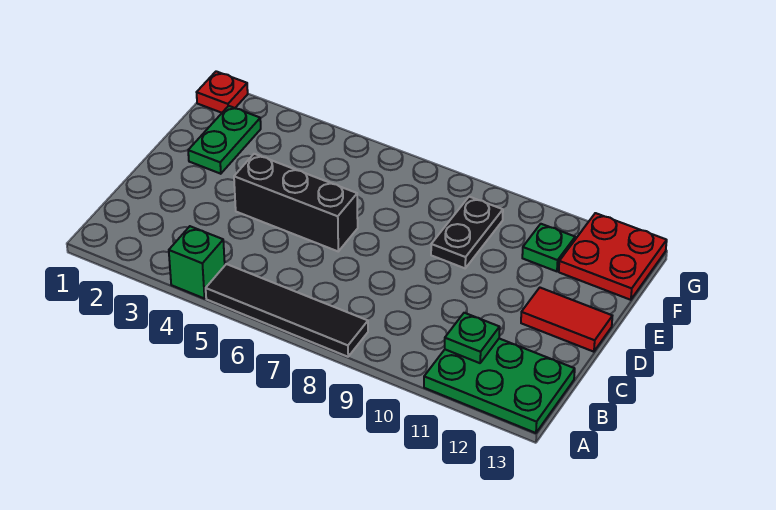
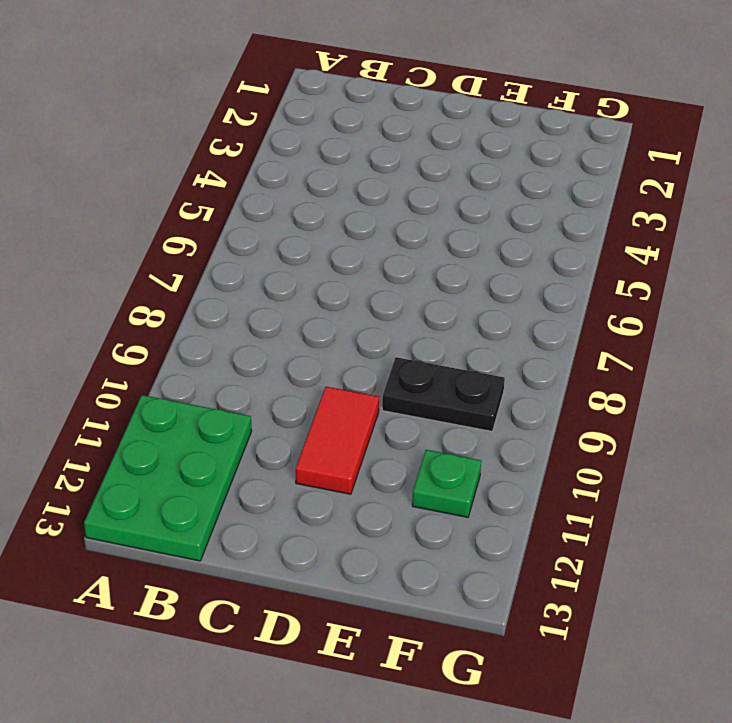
red tile D10:D11 level 1 -> red tile D12:D13 level 1
none -> green brick A4 level 1
none -> black tile A5:A8 level 1

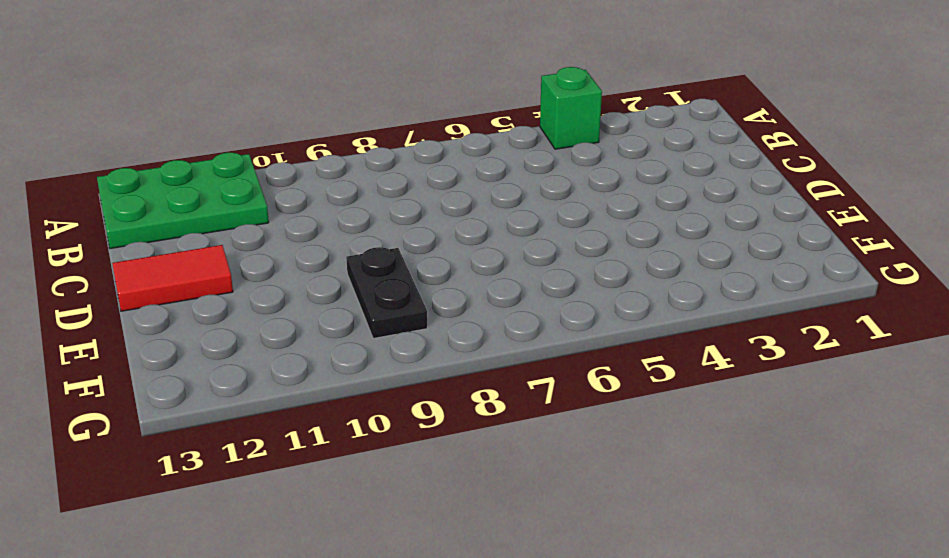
none -> black tile A5:A8 level 1
none -> black brick D4:D6 level 1

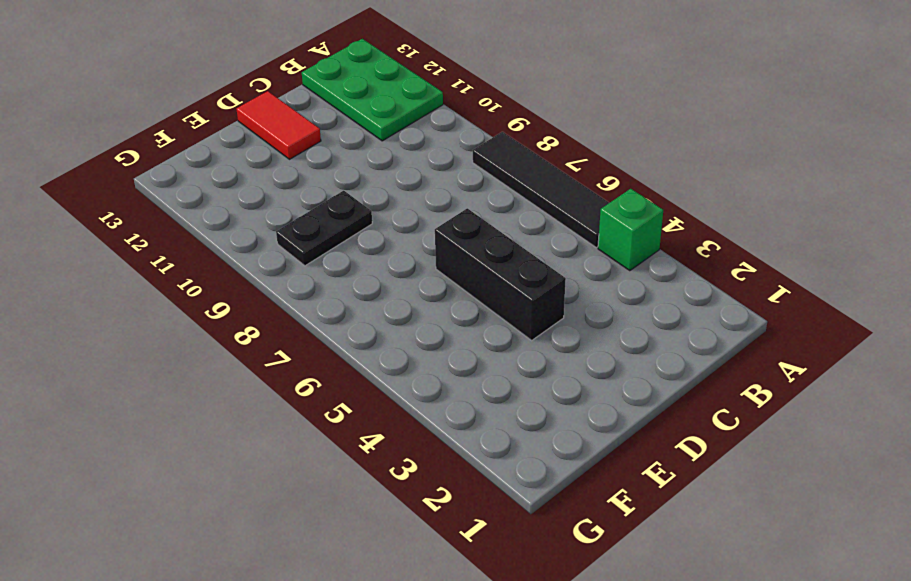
none -> green plate E2:F2 level 1
none -> green plate F11 level 1

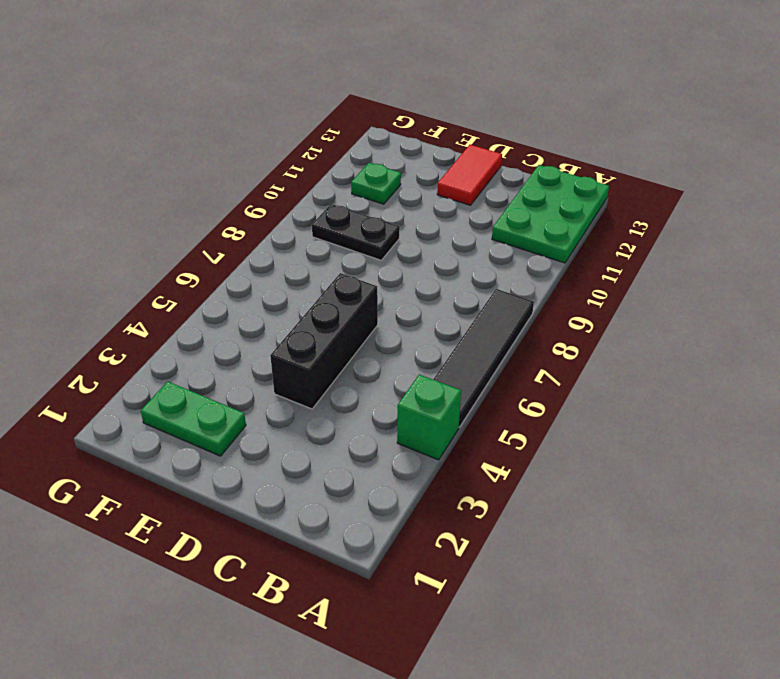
none -> red plate F12:G13 level 1
none -> red plate G1 level 1

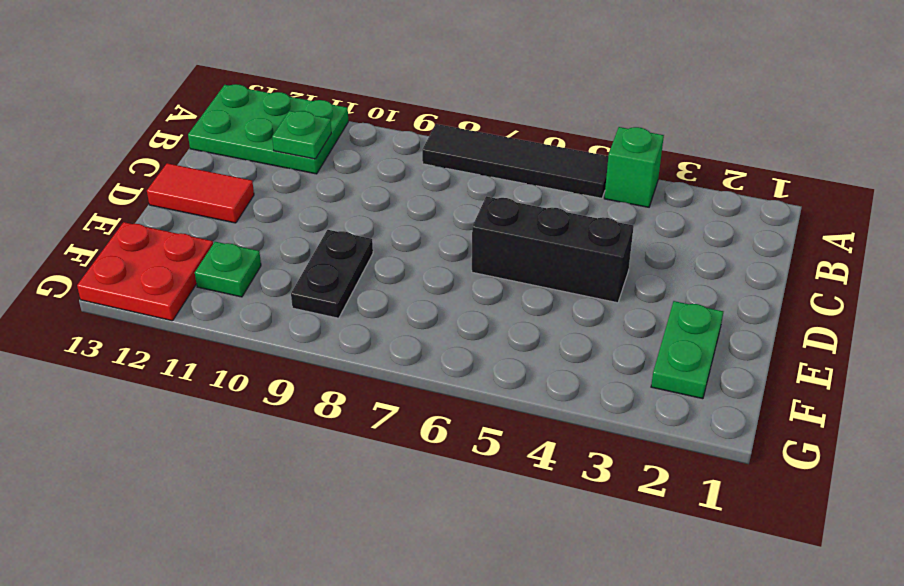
none -> red plate G1 level 1

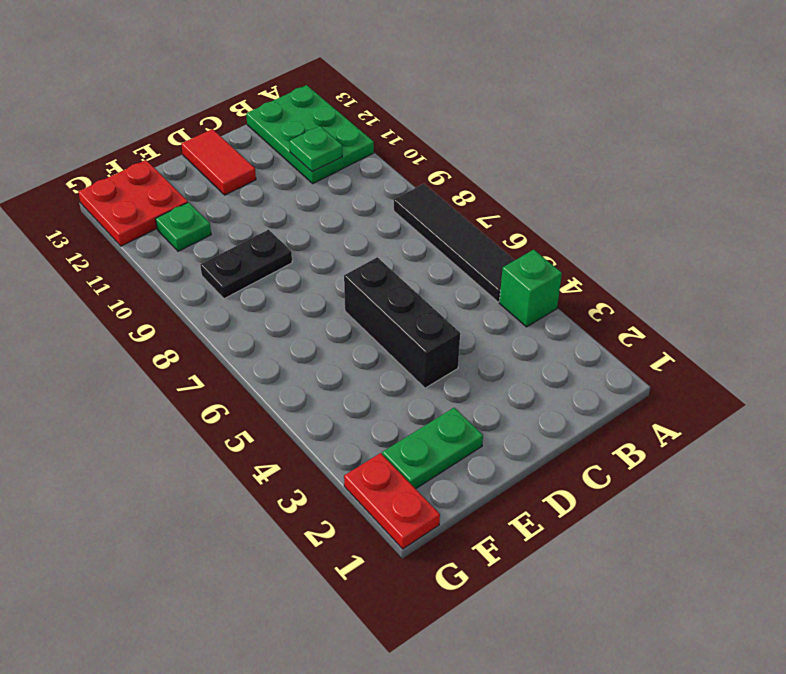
red plate G1:G2 level 1 -> red plate G1 level 1

